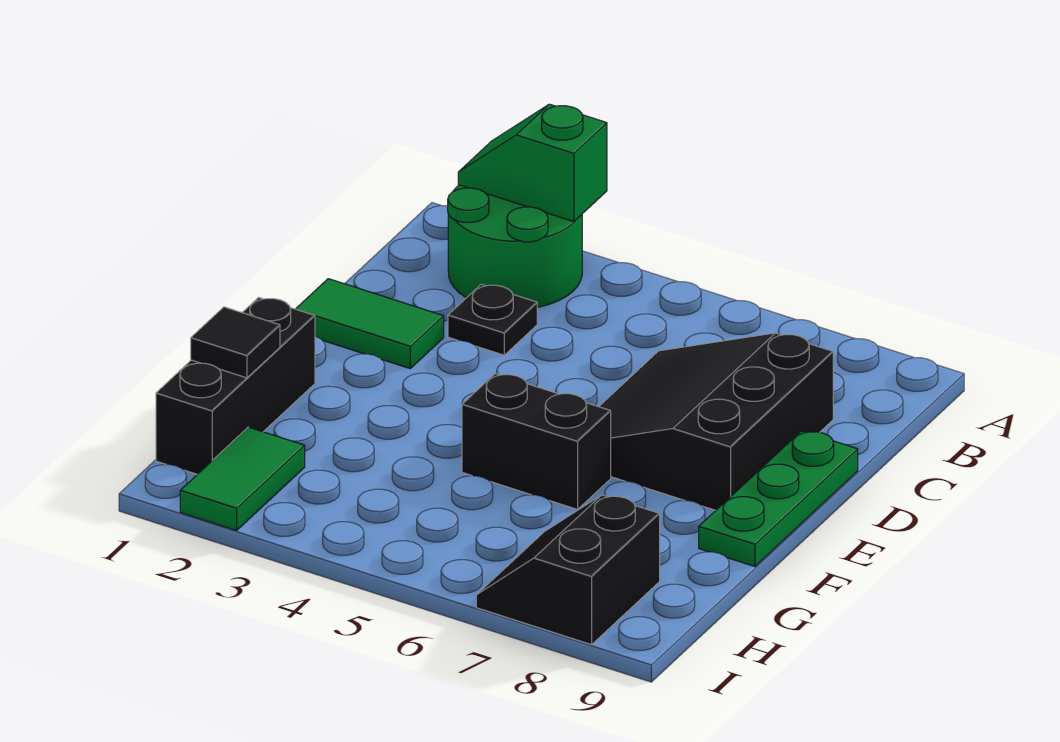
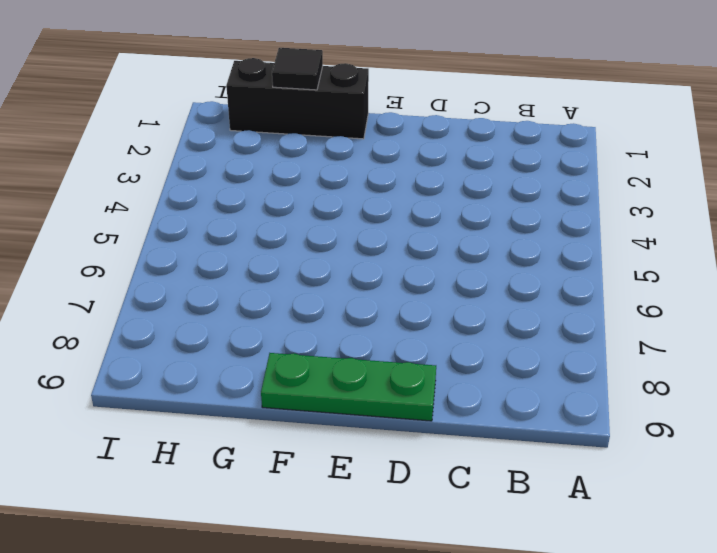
none -> green round brick A2:B3 level 1
none -> black plate C3 level 1

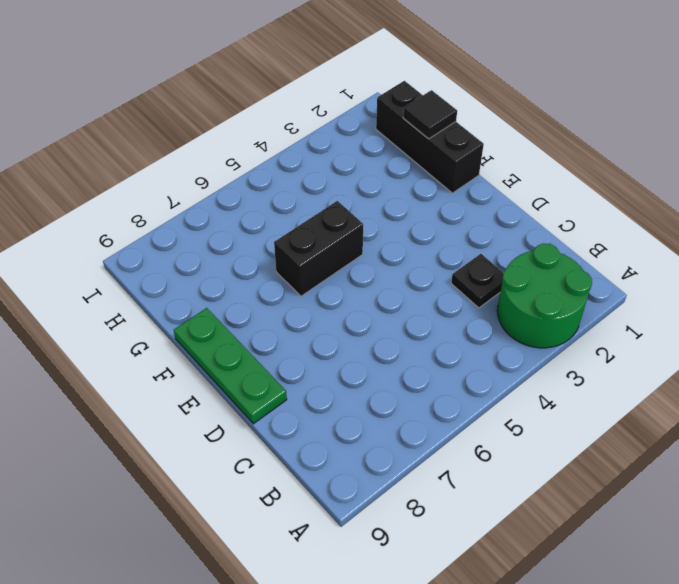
none -> black slope C6:E8 level 1 top 8
none -> green tile D1:D2 level 1

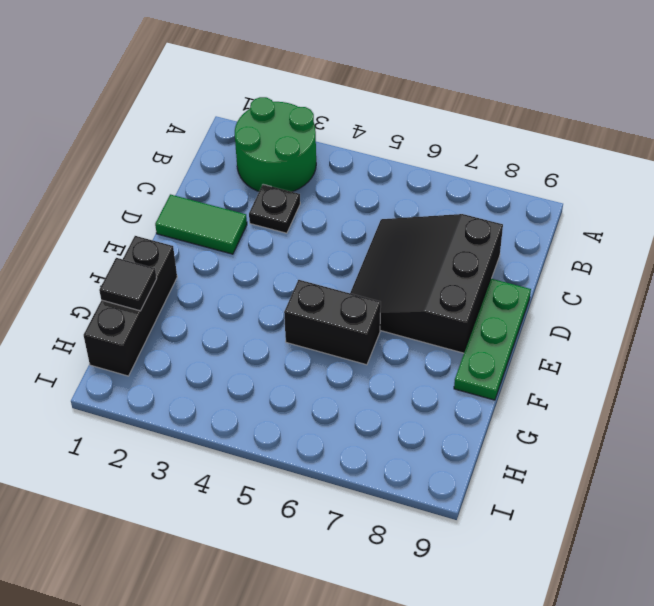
none -> green tile H2:I2 level 1
none -> black slope H7:I8 level 1 top 8

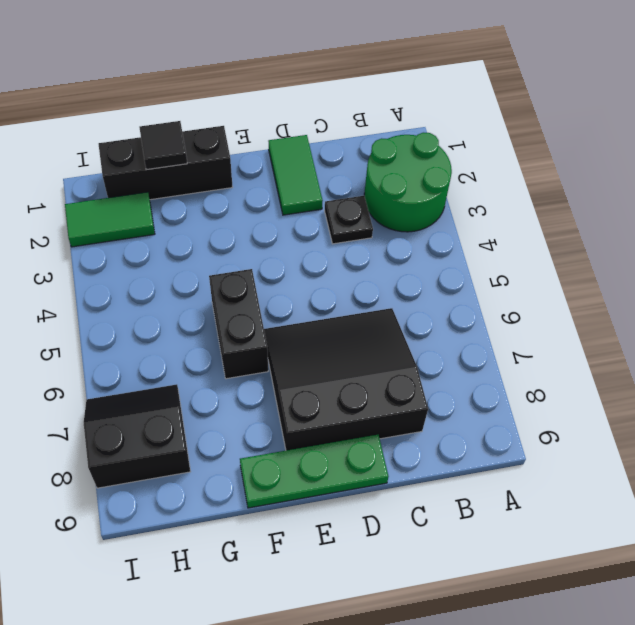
none -> green slope A2:A3 level 2 top 3

